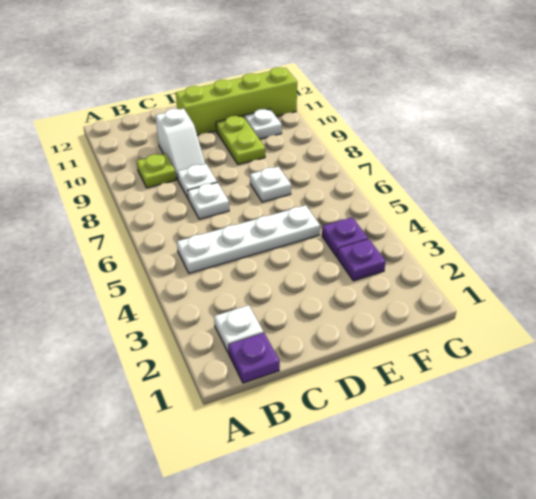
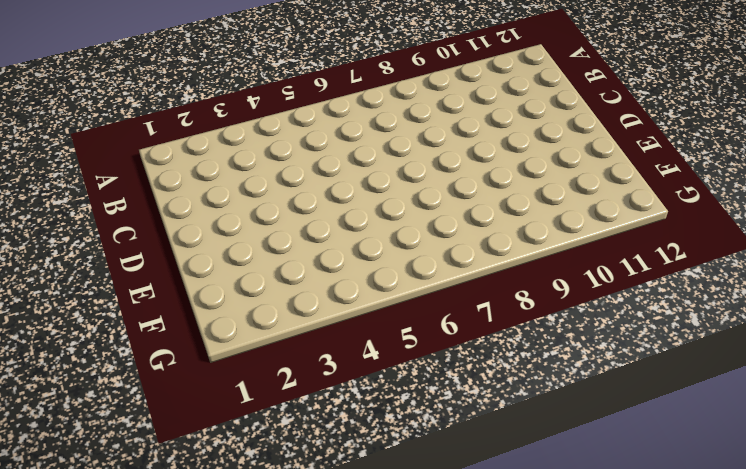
none -> purple plate B1 level 1
none -> white plate B2 level 1
none -> white plate B5:E5 level 1

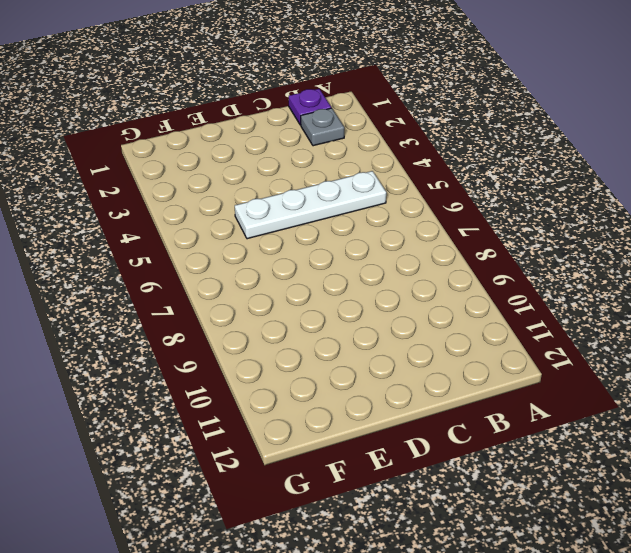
grey plate B2 level 1 -> white plate B2 level 1
none -> lime plate B9 level 1
none -> white plate C7 level 1
none -> white plate C8 level 1

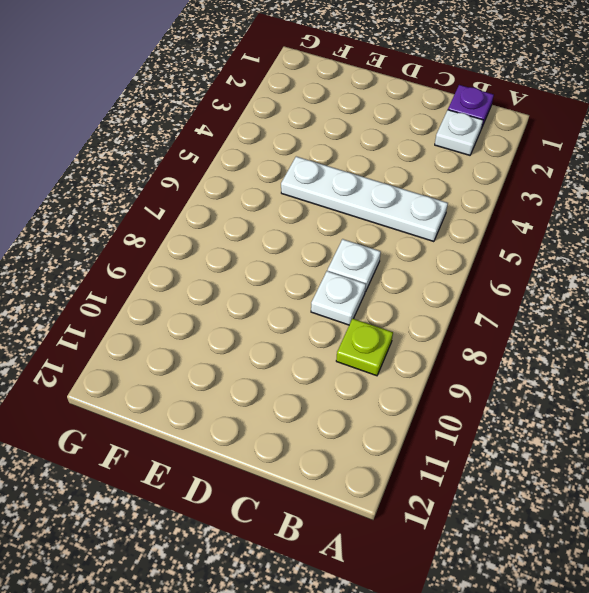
none -> white slope C9:C10 level 1 top 10
none -> lime brick D11:G11 level 1
none -> white plate E7 level 1

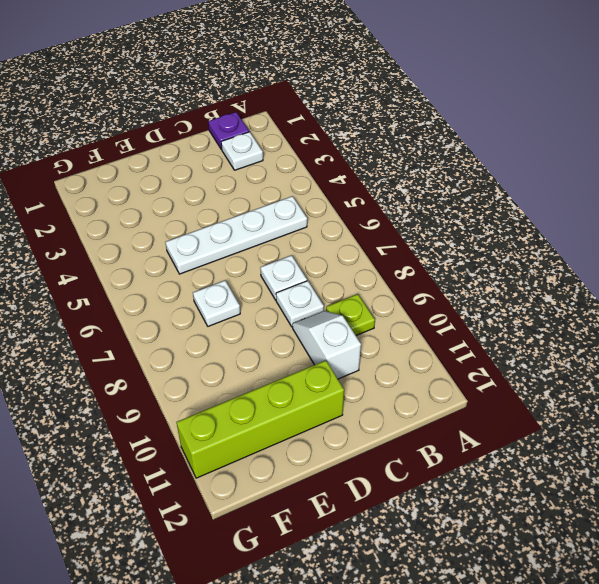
none -> lime plate E9:E10 level 1
none -> purple plate F3 level 1
none -> purple plate F4 level 1

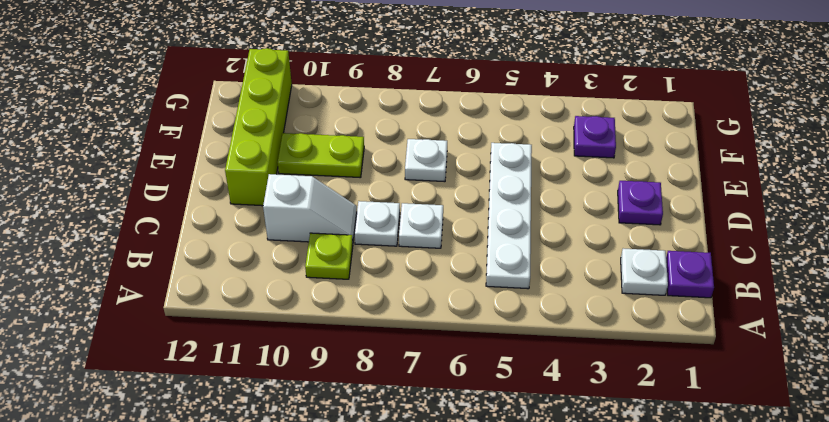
purple plate D2 level 1 -> purple plate F4 level 1
none -> white plate F10 level 1

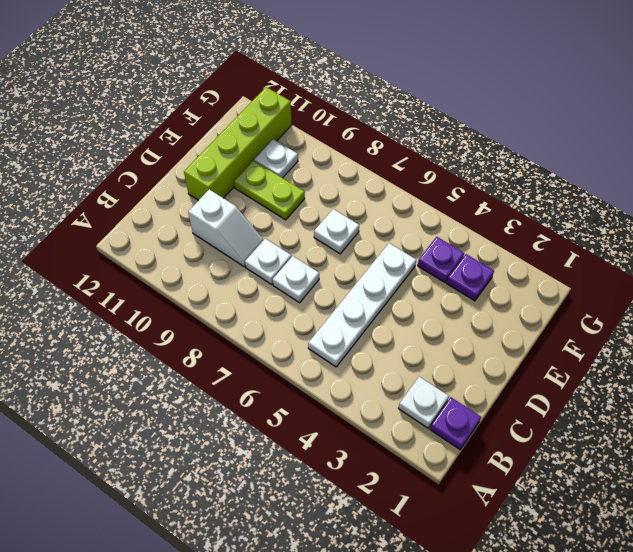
none -> lime plate B9 level 1

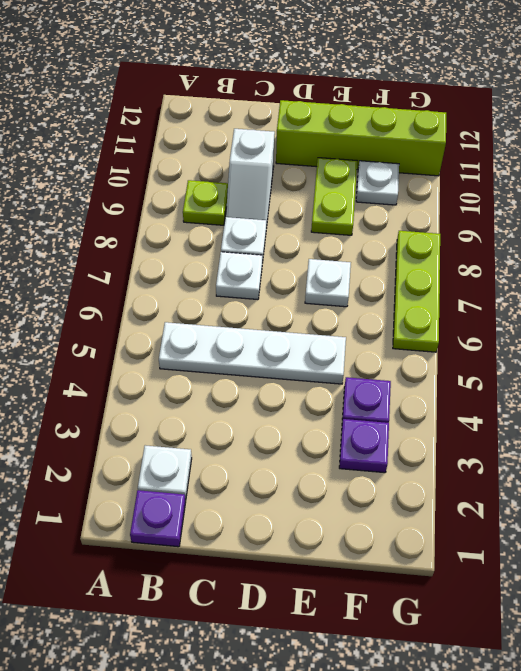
lime plate G6:G8 level 1 -> none

